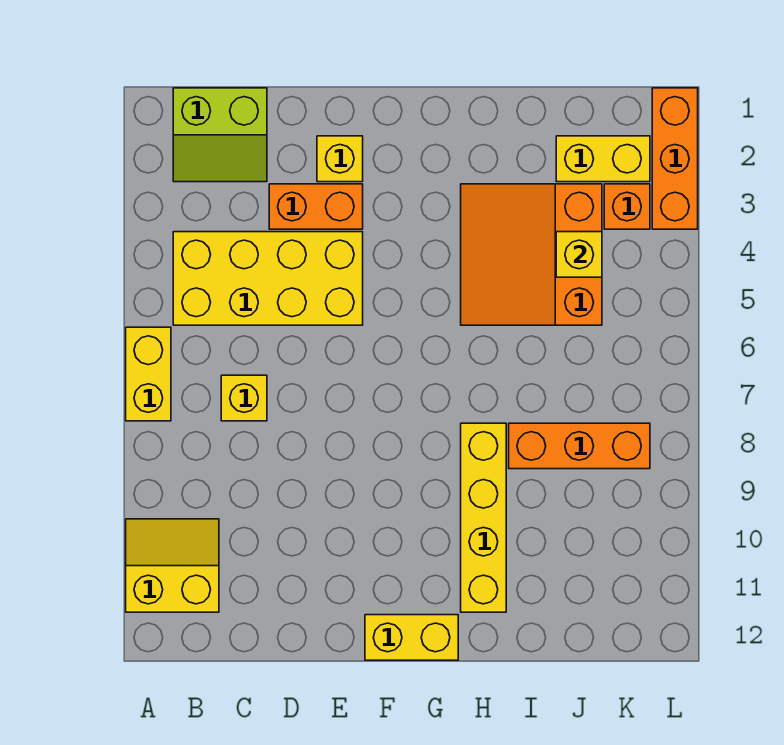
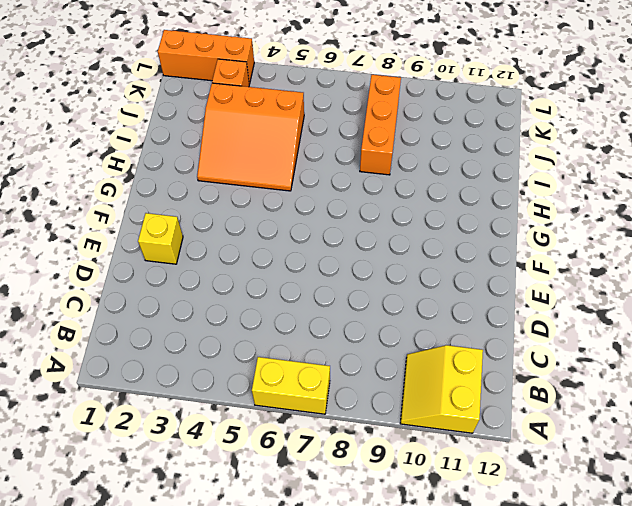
none -> lime slope B1:C2 level 1 top 1
none -> yellow brick B4:E5 level 1
none -> yellow brick C7 level 1

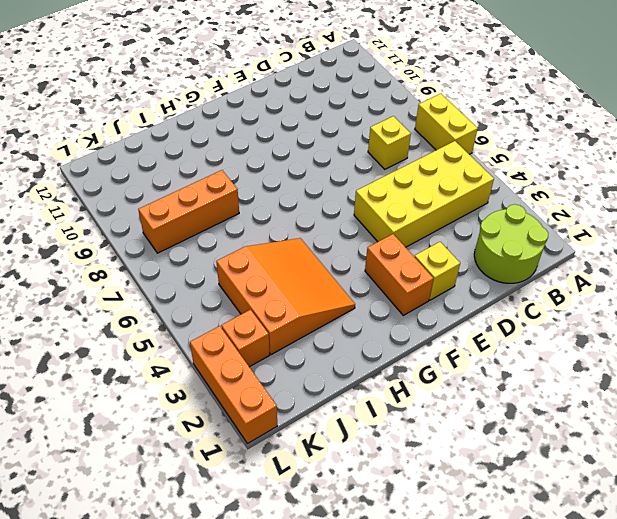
lime round brick B1:C2 level 1 -> lime slope B1:C2 level 1 top 1
orange brick F2:F3 level 1 -> orange brick D3:E3 level 1
none -> yellow slope A10:B11 level 1 top 11
none -> yellow brick F12:G12 level 1
none -> yellow brick H8:H11 level 1

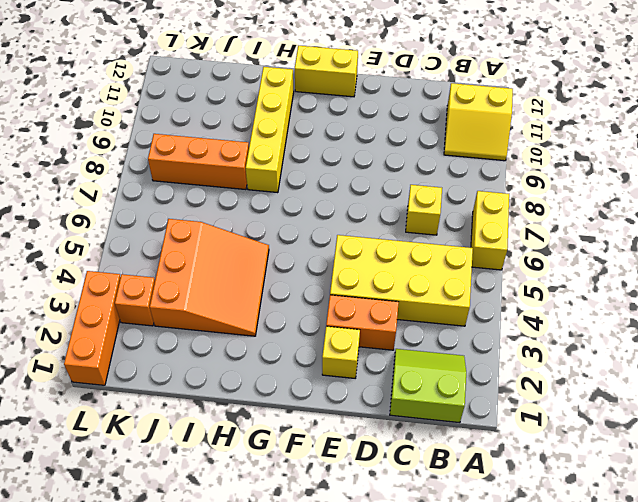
none -> yellow brick J2:K2 level 1
none -> yellow brick J4 level 2

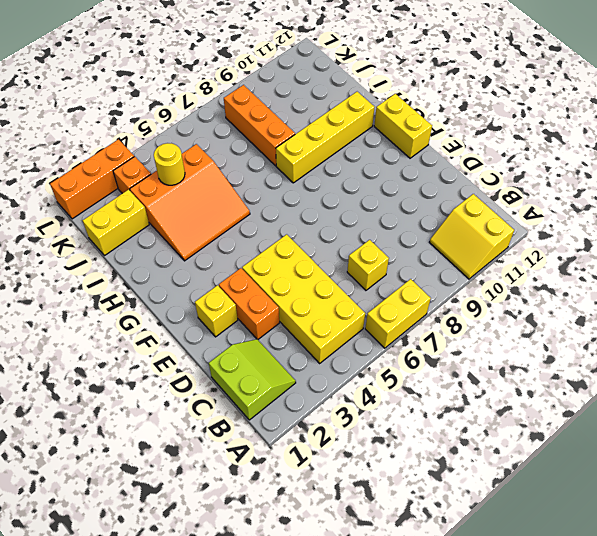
yellow brick J1:J2 level 1 -> yellow brick J2:K2 level 1
yellow round brick J4 level 2 -> yellow brick J4 level 2

